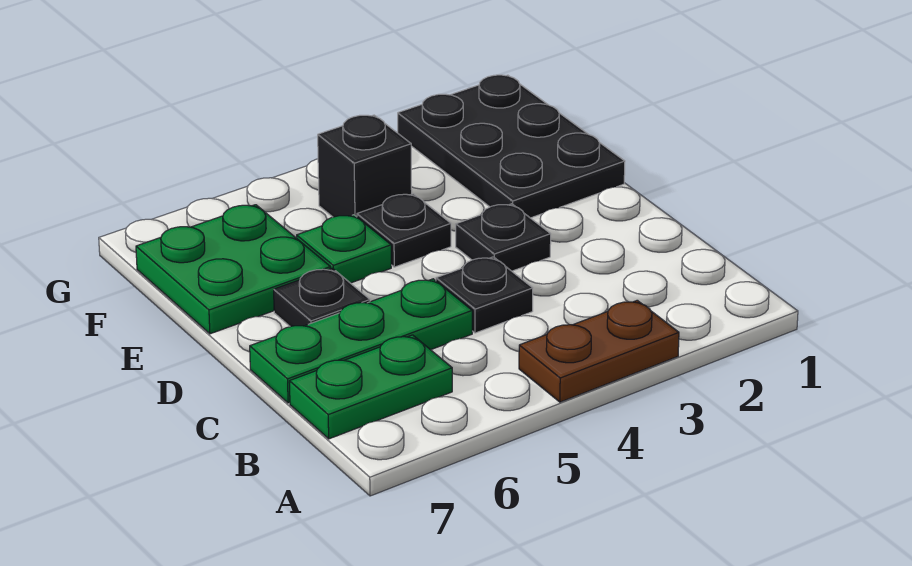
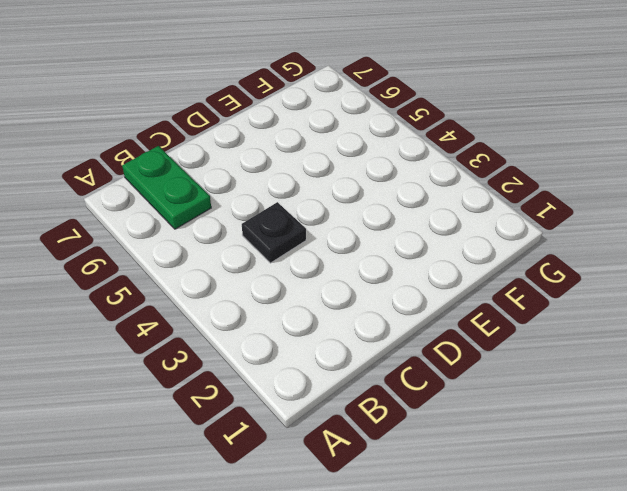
none -> brown plate A3:A4 level 1
none -> green plate C5:C7 level 1

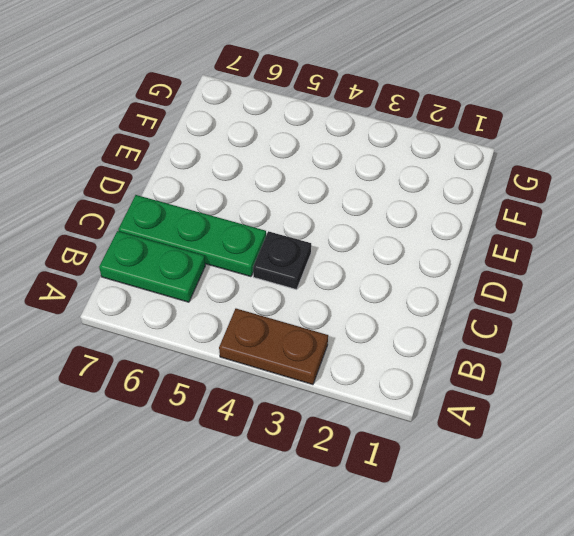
none -> black plate D3 level 1
none -> black plate D6 level 1

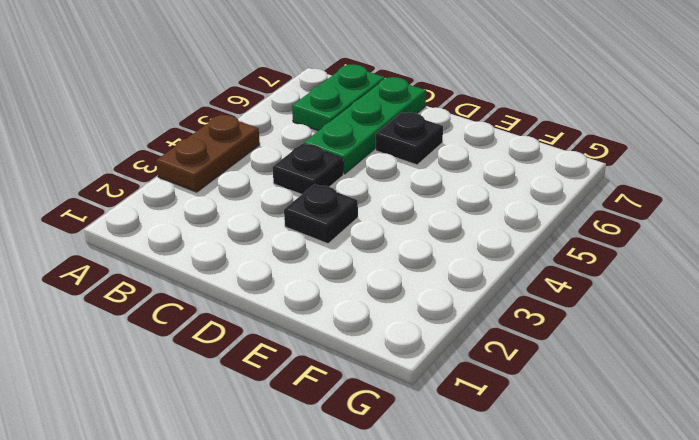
none -> black plate E1:G2 level 1
none -> black plate E4 level 1

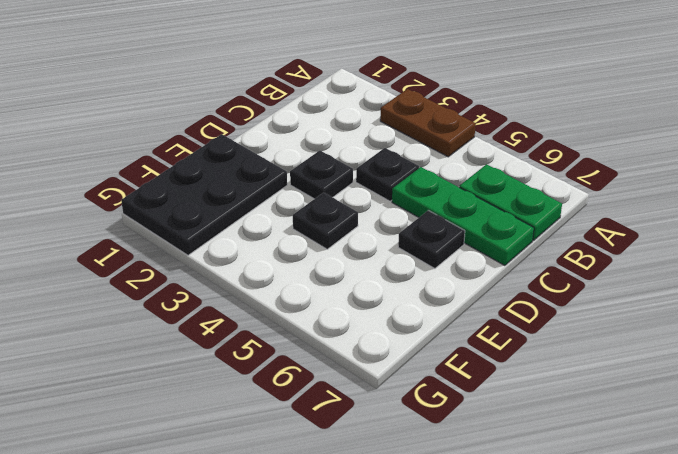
none -> green plate E5 level 1
none -> green plate E6:F7 level 1

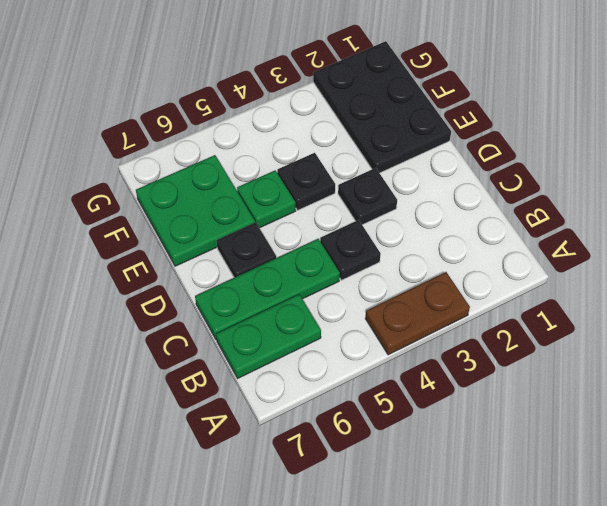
none -> black brick F4 level 1

